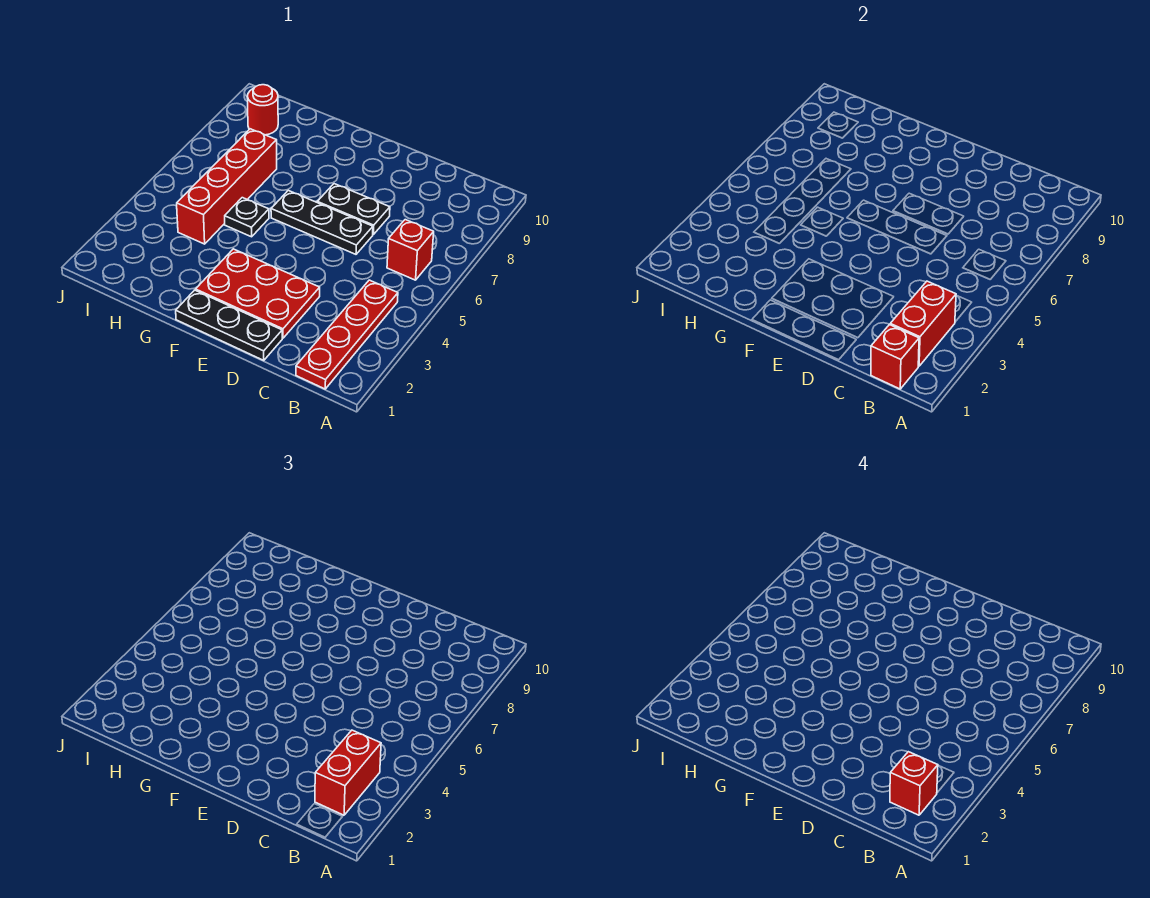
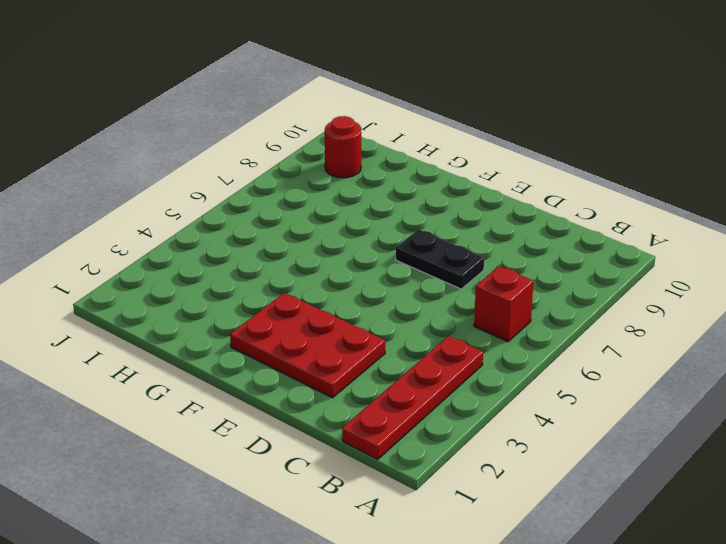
none -> black plate D1:F1 level 1
none -> black plate D6:F6 level 1
none -> black plate G5 level 1

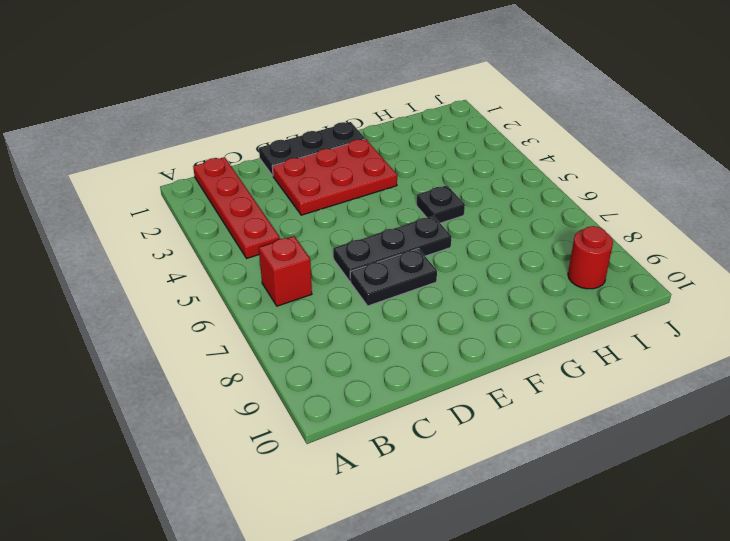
none -> red brick H4:H7 level 1
none -> red brick B1 level 2
none -> red brick B2:B3 level 2

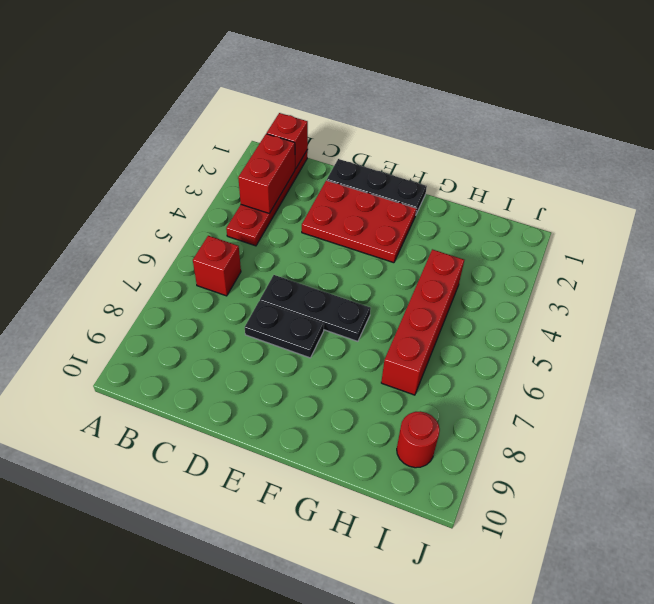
none -> black plate G5 level 1
none -> red brick B2:B3 level 3
none -> red brick B2 level 4

